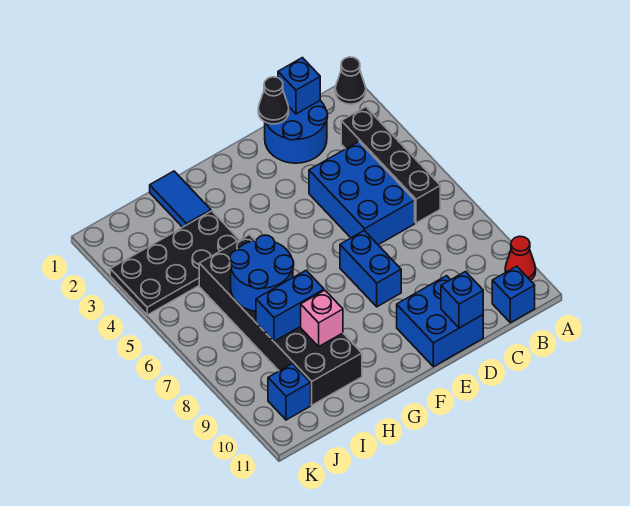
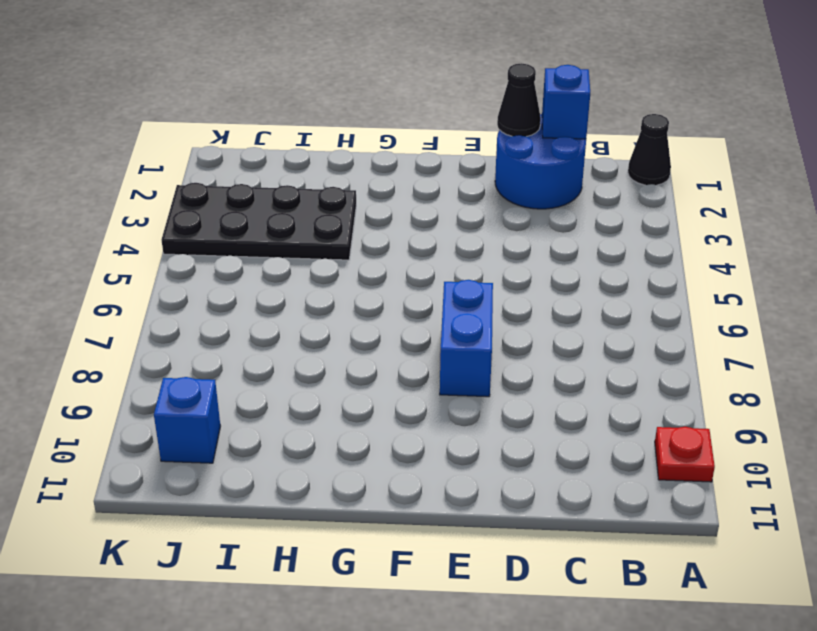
red plate A10 level 1 -> red cone A10 level 1
none -> black brick B3:B6 level 1
none -> blue brick B11 level 1
none -> blue brick C4:D6 level 1

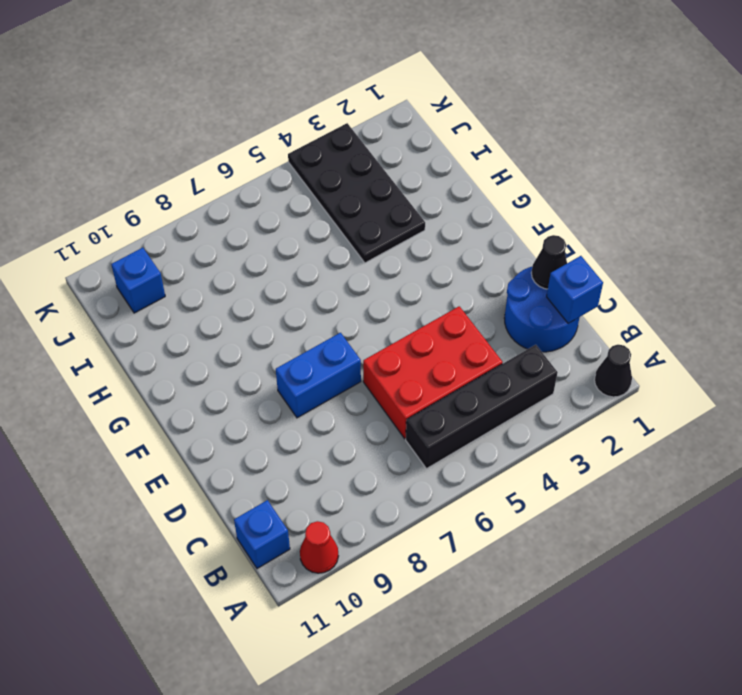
red brick C4:D6 level 1 -> blue brick C4:D6 level 1
none -> blue brick D10:E11 level 1
none -> blue tile H1:H2 level 1
none -> black brick H5:I10 level 1

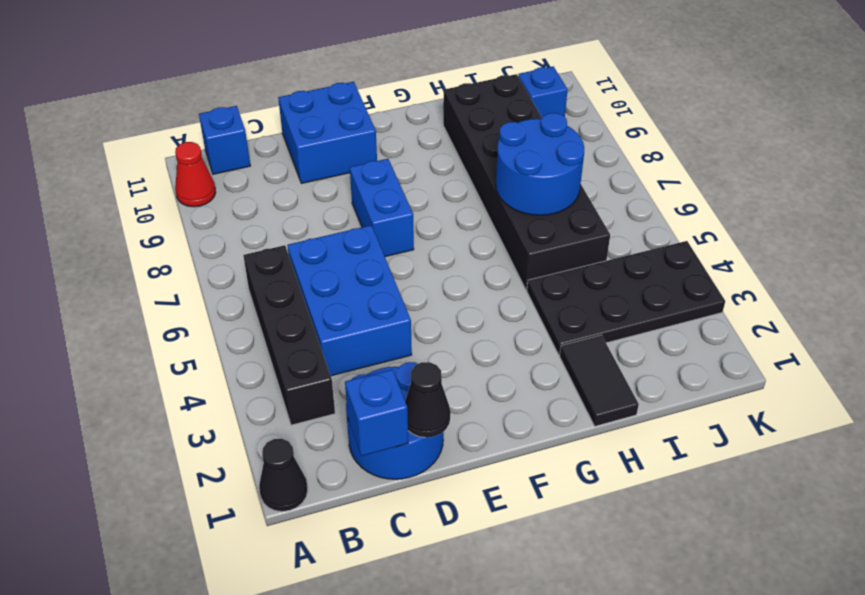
black tile H1:H2 level 1 -> blue tile H1:H2 level 1
none -> blue brick D11 level 2
none -> blue brick H8:I8 level 2
none -> pink brick H9 level 2

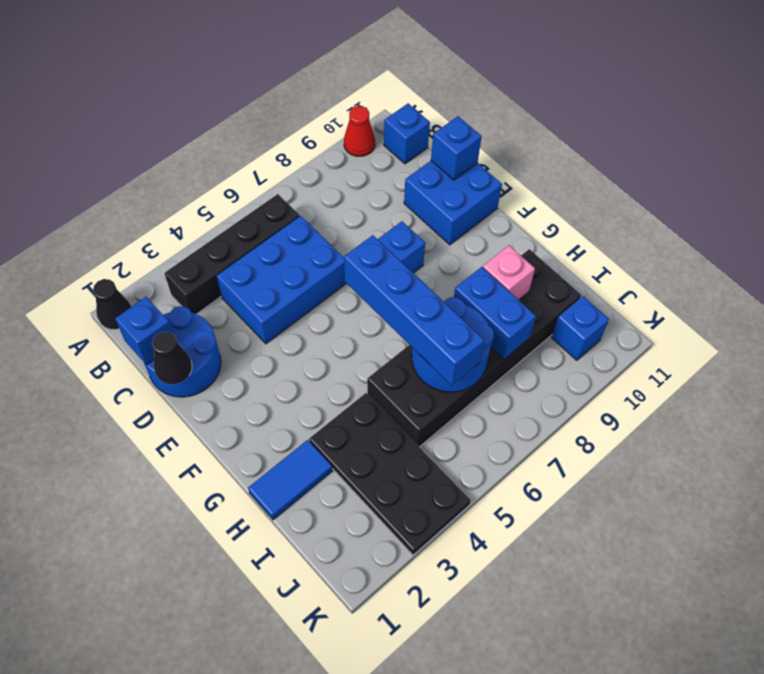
blue brick F6:I6 level 3 -> none

